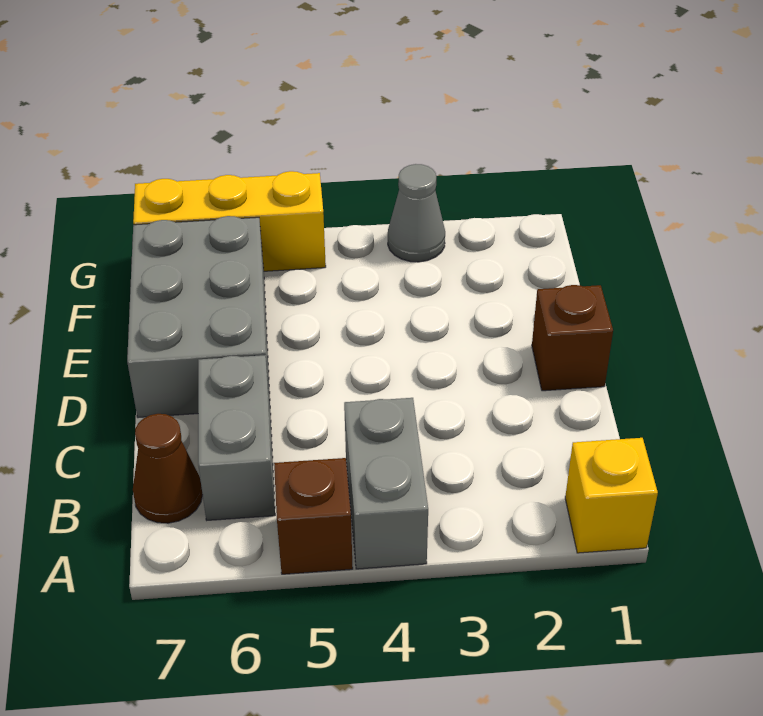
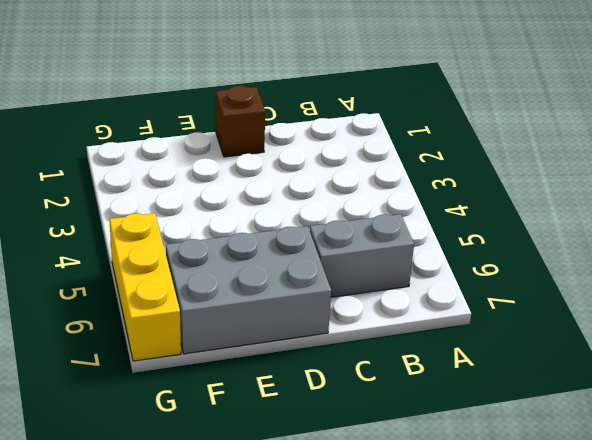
none -> yellow brick A1 level 1
none -> grey brick A4:B4 level 1

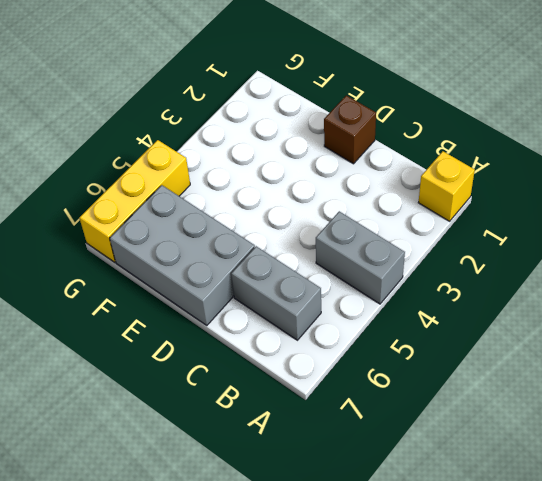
none -> brown brick A5 level 1
none -> brown cone B7 level 1

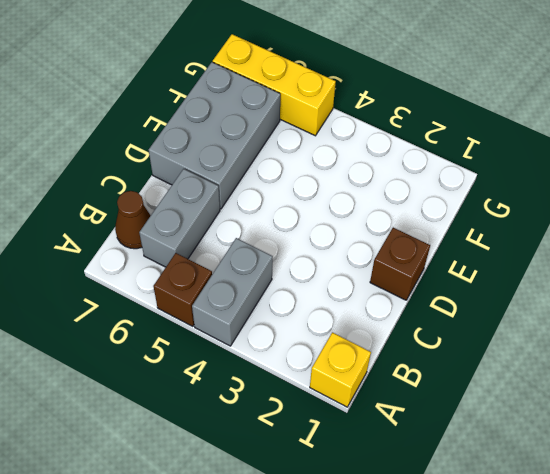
none -> grey cone G3 level 1

